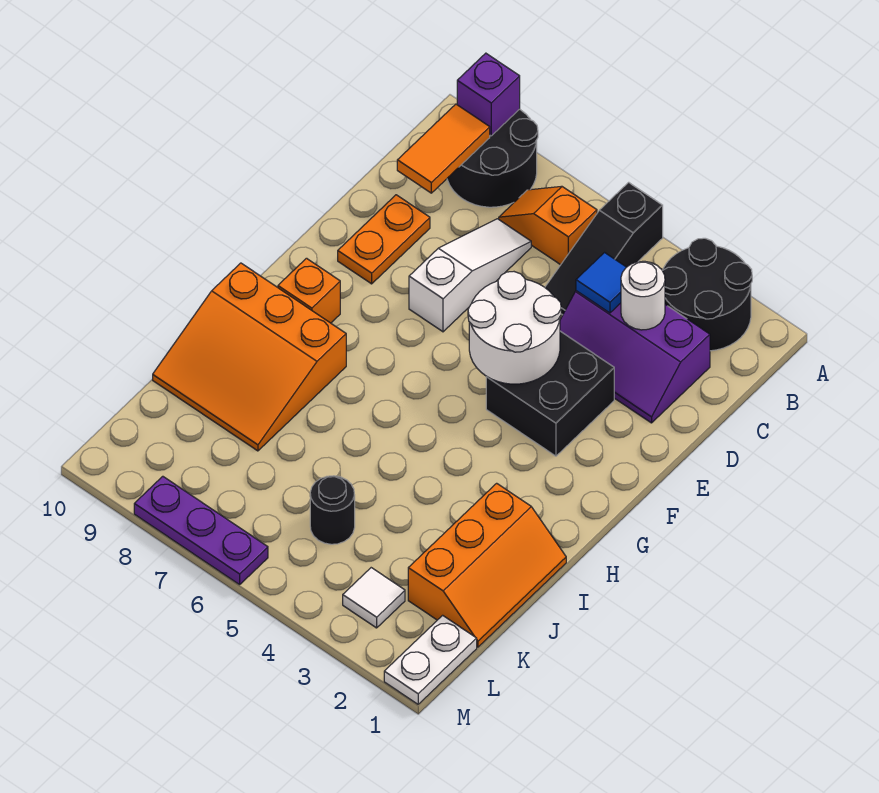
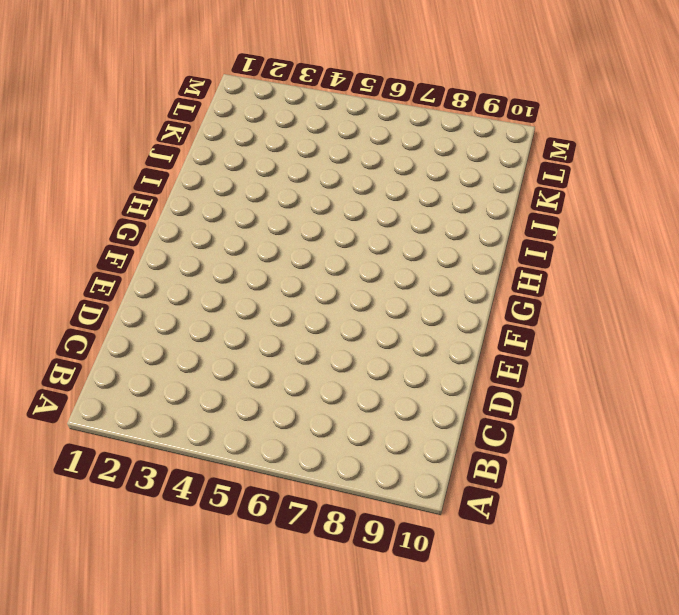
none -> black round brick A2:B3 level 1
none -> black slope A5:C5 level 1 top A
none -> black round brick A8:B9 level 1

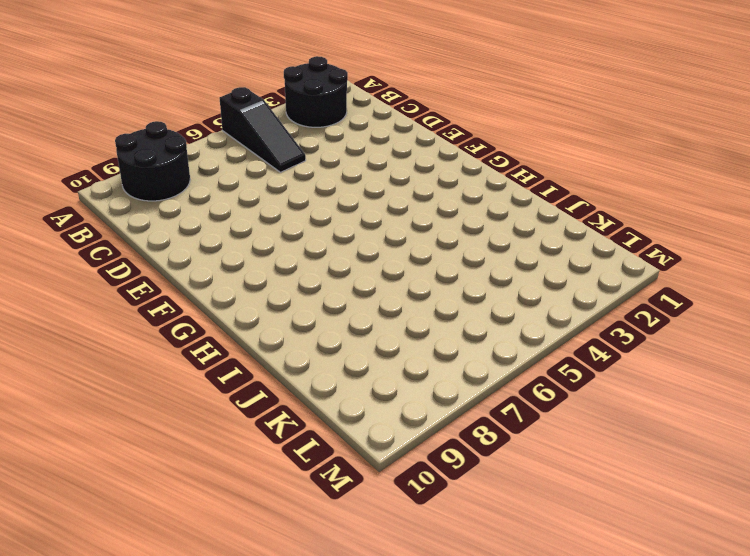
none -> orange slope B6:B7 level 1 top 6
none -> purple slope C2:D4 level 1 top C
none -> white slope C7:E7 level 1 top E

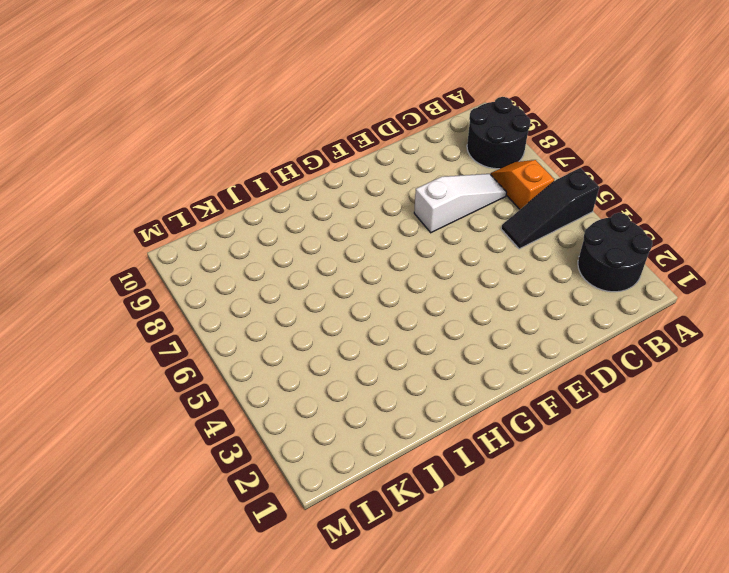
none -> purple slope C2:D4 level 1 top C
none -> orange plate D9:E9 level 1
none -> black brick E3:F4 level 1

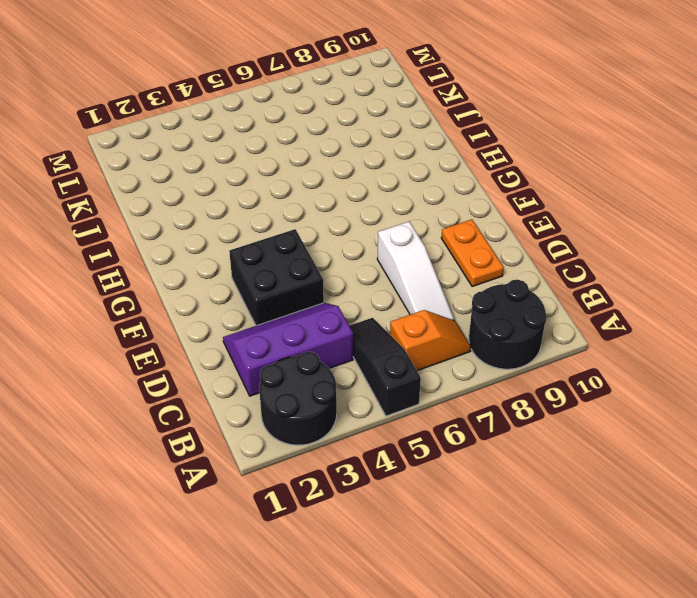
none -> orange brick G9 level 1
none -> orange slope H8:J10 level 1 top H
none -> orange slope I1:K2 level 1 top 2

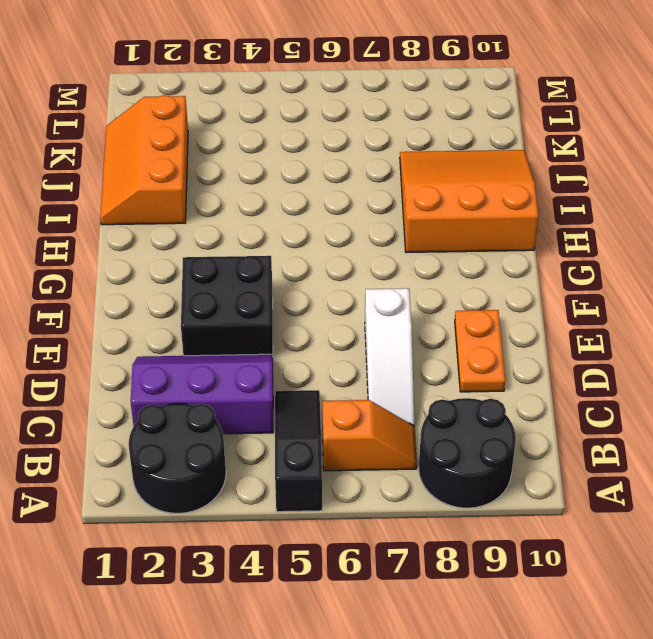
none -> orange brick G9 level 1
none -> black round brick K5 level 1
none -> white plate L1:M1 level 1

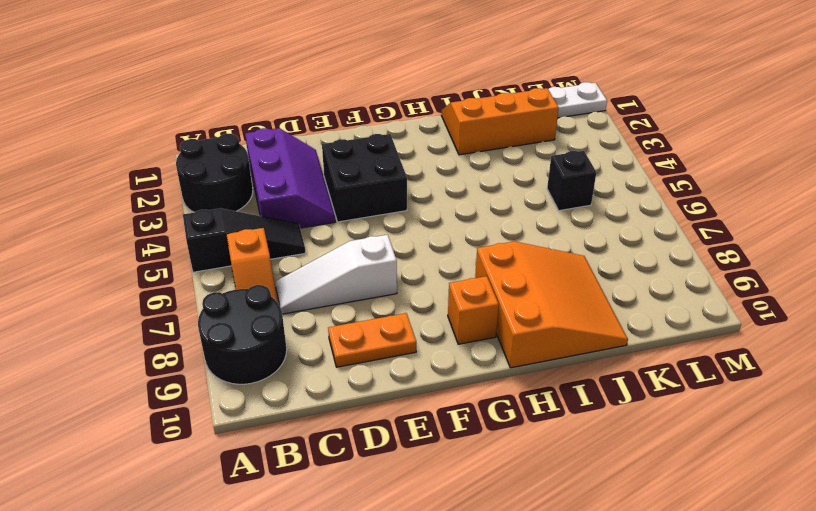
black brick K5 level 1 -> black round brick K5 level 1
none -> white tile L3 level 1
none -> purple plate M6:M8 level 1
none -> purple brick A9 level 2

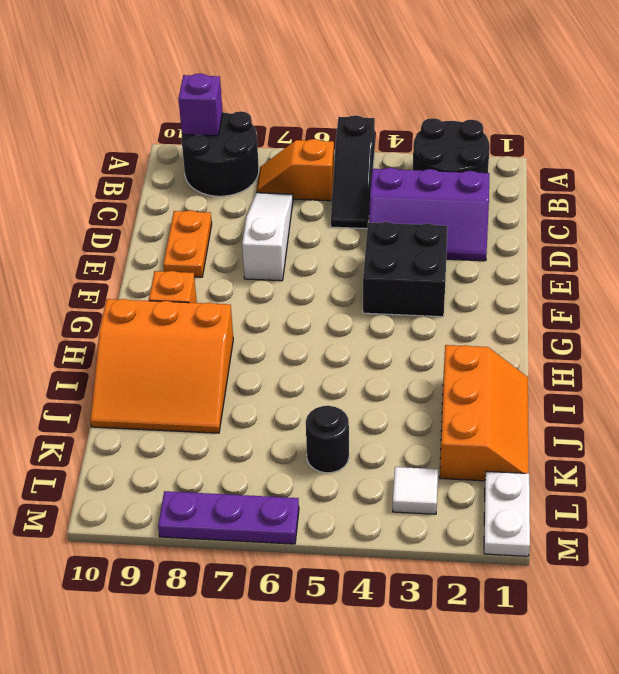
none -> orange tile B9:C9 level 2
none -> white round brick C3 level 2
none -> blue tile C4 level 2

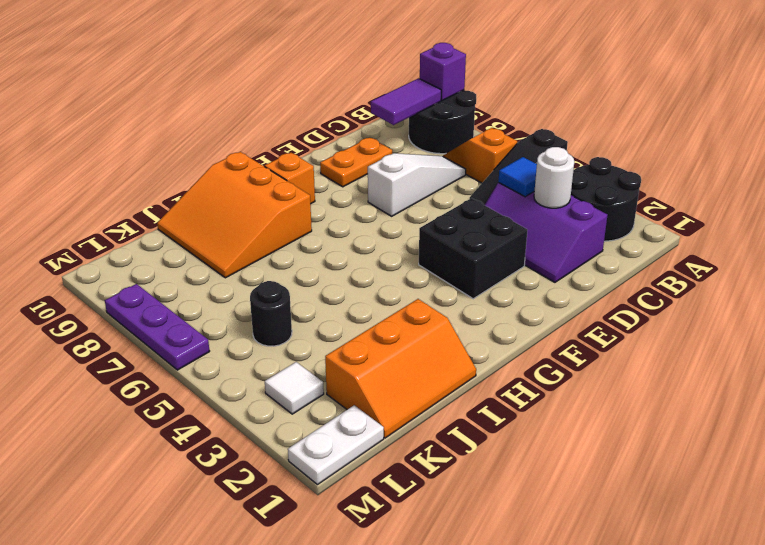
purple tile B9:C9 level 2 -> orange tile B9:C9 level 2
none -> white round brick E4:F5 level 2

